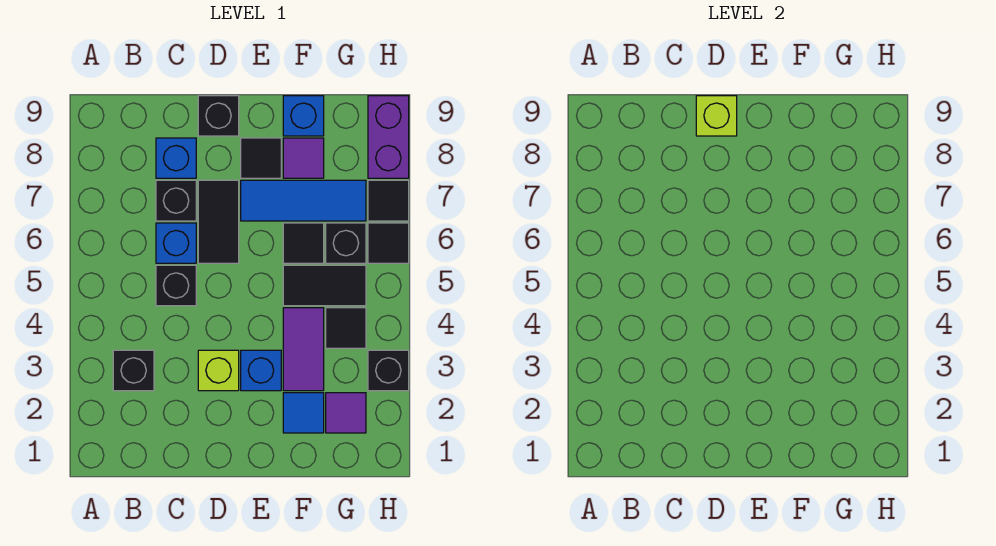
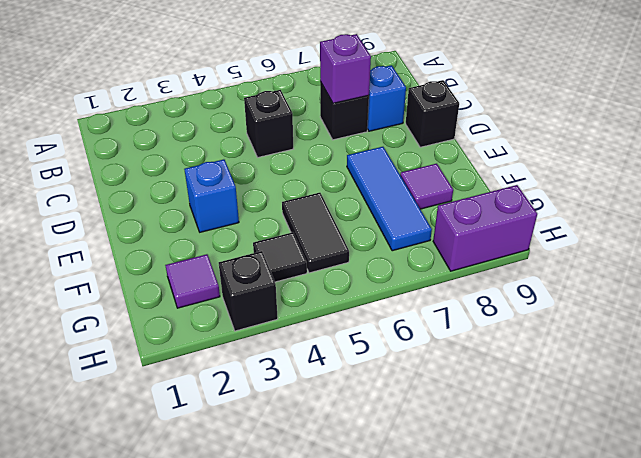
purple brick C7 level 2 -> none
none -> black brick B3 level 1
none -> blue brick C6 level 1
none -> lime brick D3 level 1

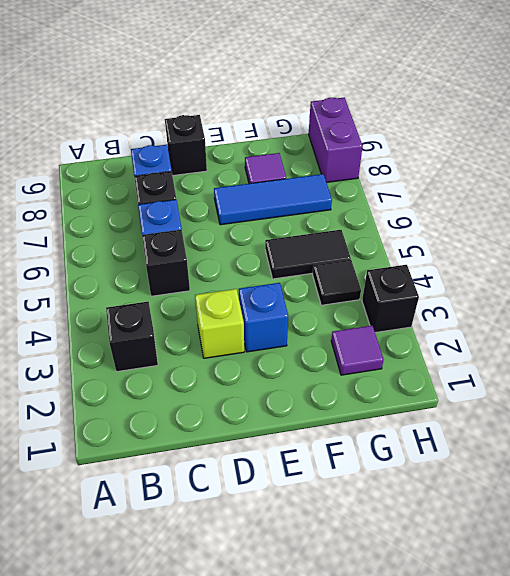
none -> black tile D6:D7 level 1
none -> black tile E8 level 1
none -> blue tile F2 level 1

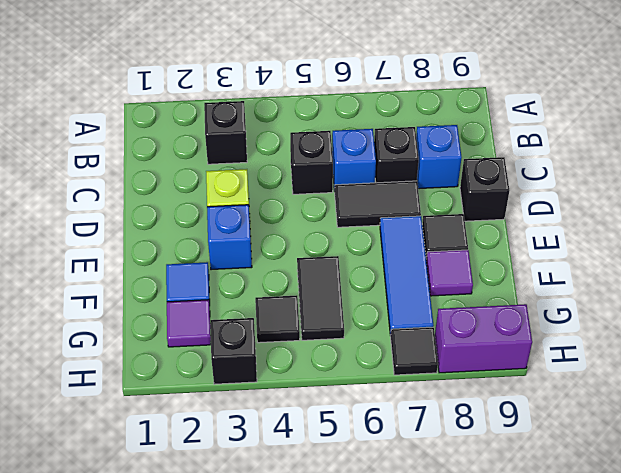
none -> purple tile F3:F4 level 1
none -> black tile F6 level 1
none -> blue brick F9 level 1

